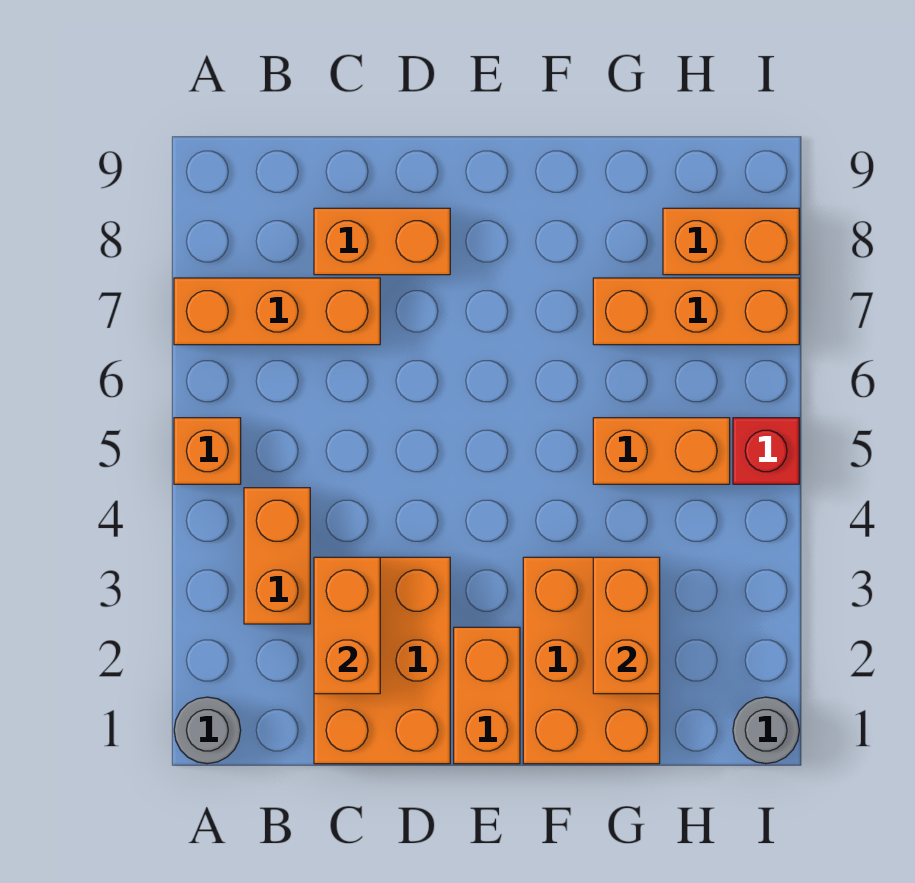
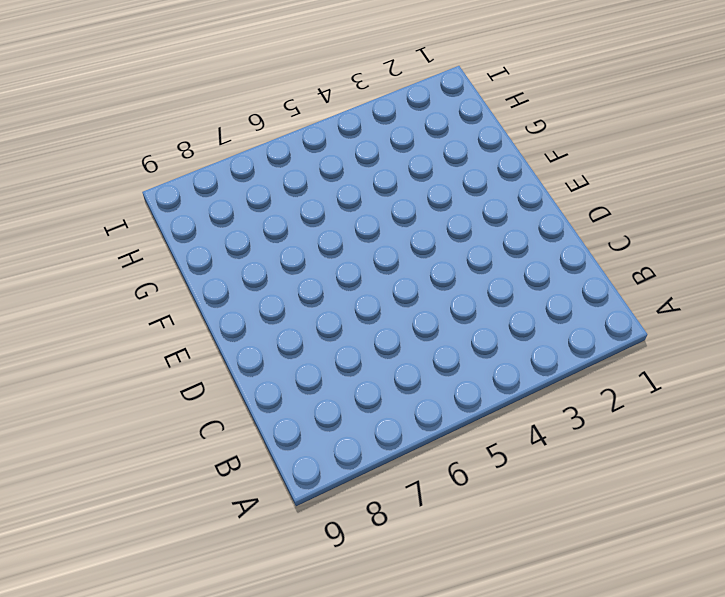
none -> grey round brick A1 level 1
none -> orange brick A5 level 1
none -> orange brick A7:C7 level 1

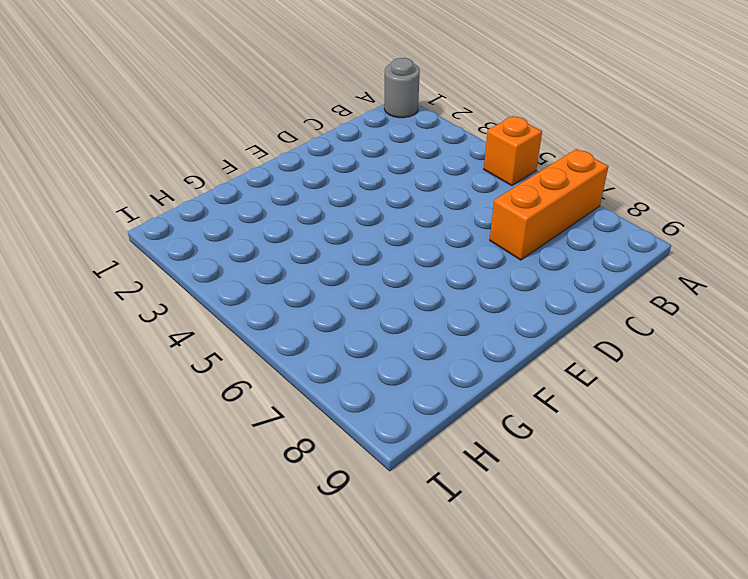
none -> orange brick B3:B4 level 1
none -> orange brick C1:D3 level 1
none -> orange brick C8:D8 level 1

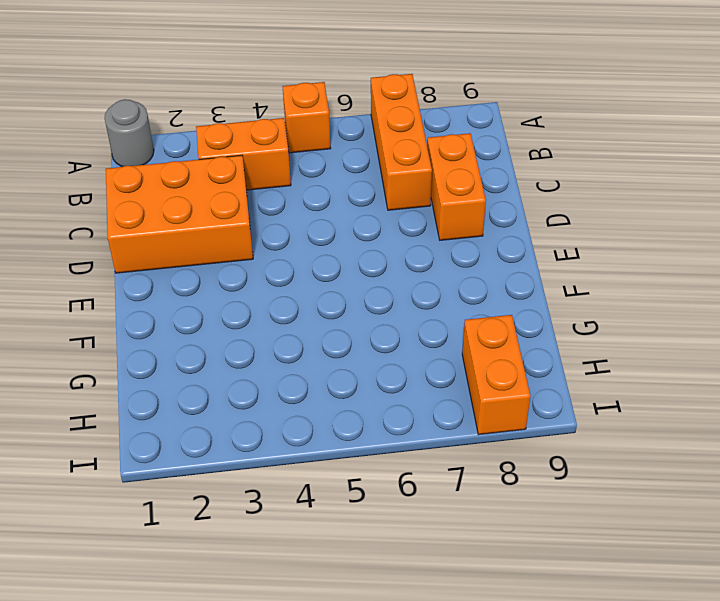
none -> orange brick E1:E2 level 1
none -> orange brick F1:G3 level 1
none -> orange brick G5:H5 level 1

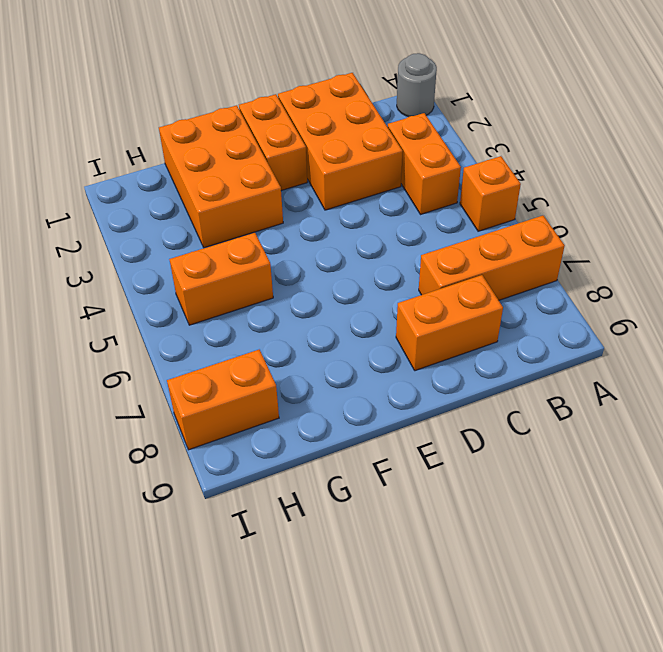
none -> orange brick G7:I7 level 1
none -> grey round brick I1 level 1
none -> red brick I5 level 1

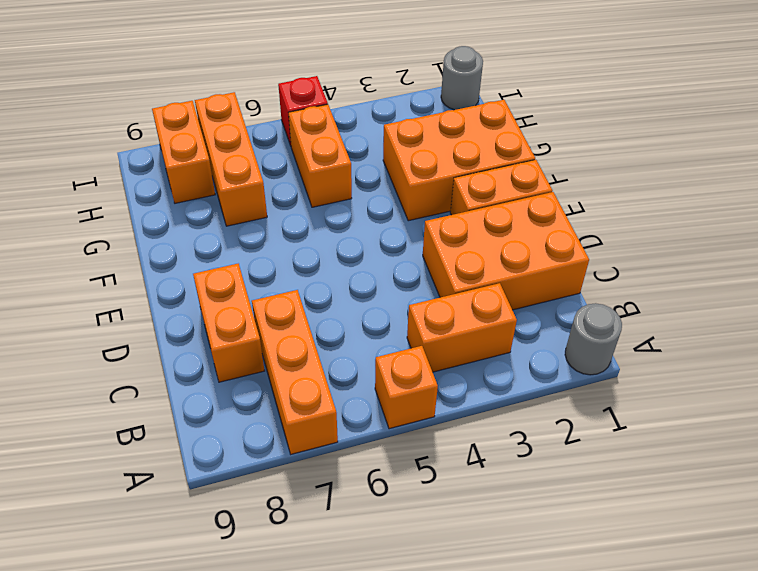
none -> orange brick C2:C3 level 2
none -> orange brick G2:G3 level 2

